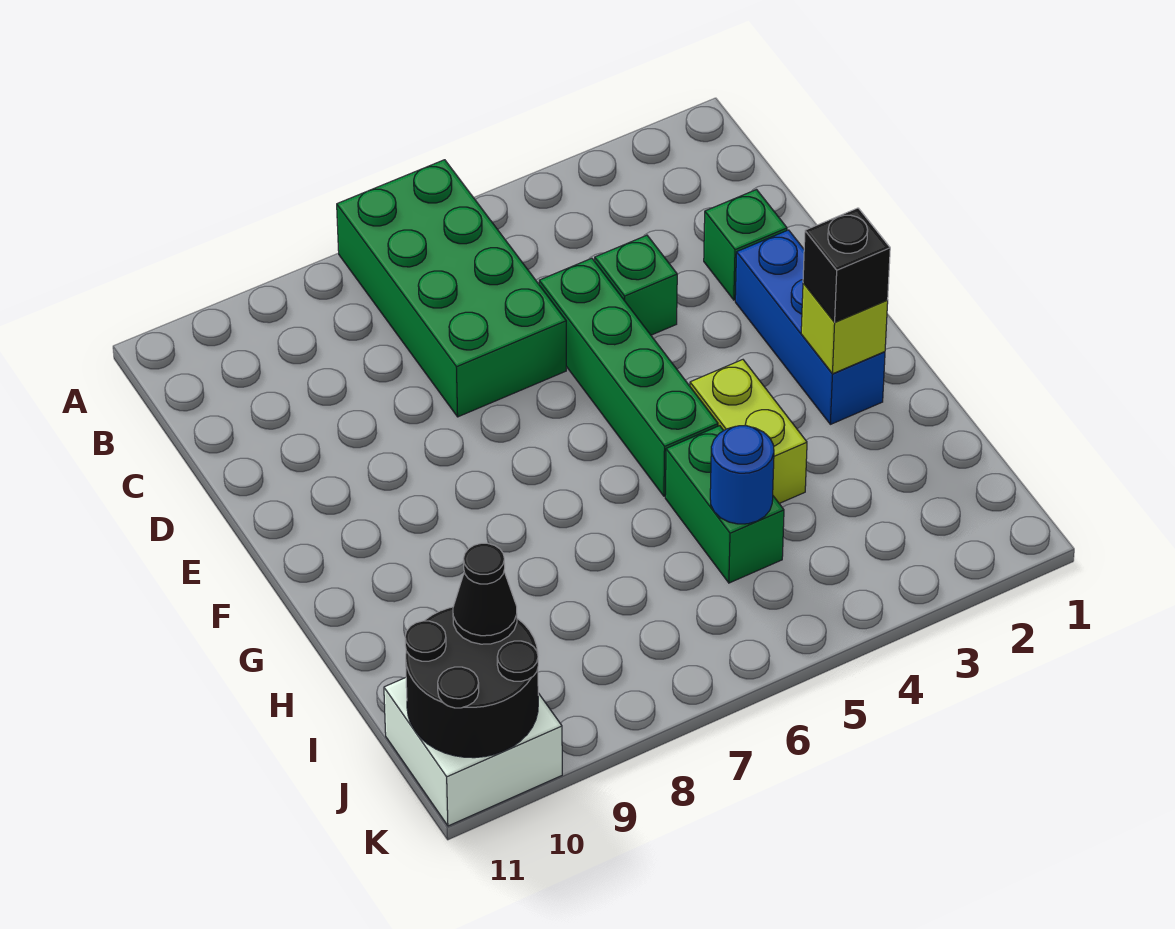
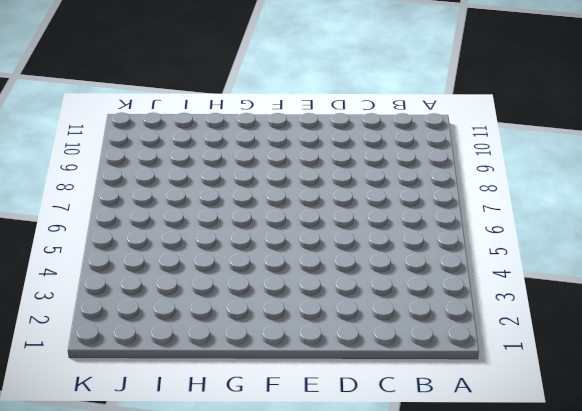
none -> green brick A6:D7 level 1
none -> green brick D2 level 1
none -> green brick D4 level 1

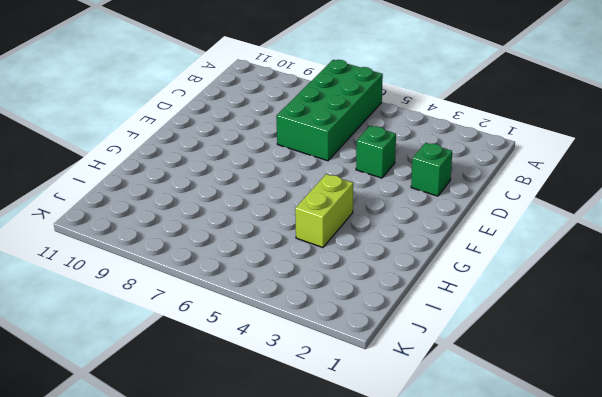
none -> green brick D5:G5 level 1
none -> blue brick E2:G2 level 1
none -> green brick H5:I5 level 1

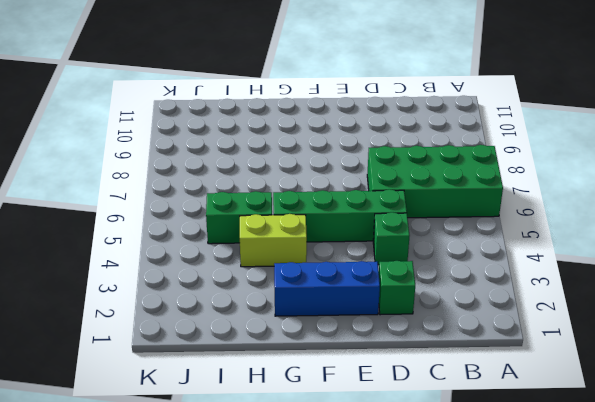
none -> white brick J10:K11 level 1
none -> lime brick G2 level 2
none -> blue round brick I5 level 2

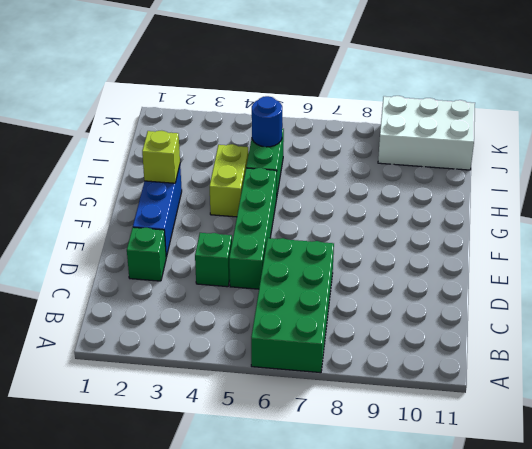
white brick J9:K11 level 1 -> white brick J10:K11 level 1
none -> black round brick J10:K11 level 2
none -> black brick G2 level 3
none -> black cone J10 level 3

